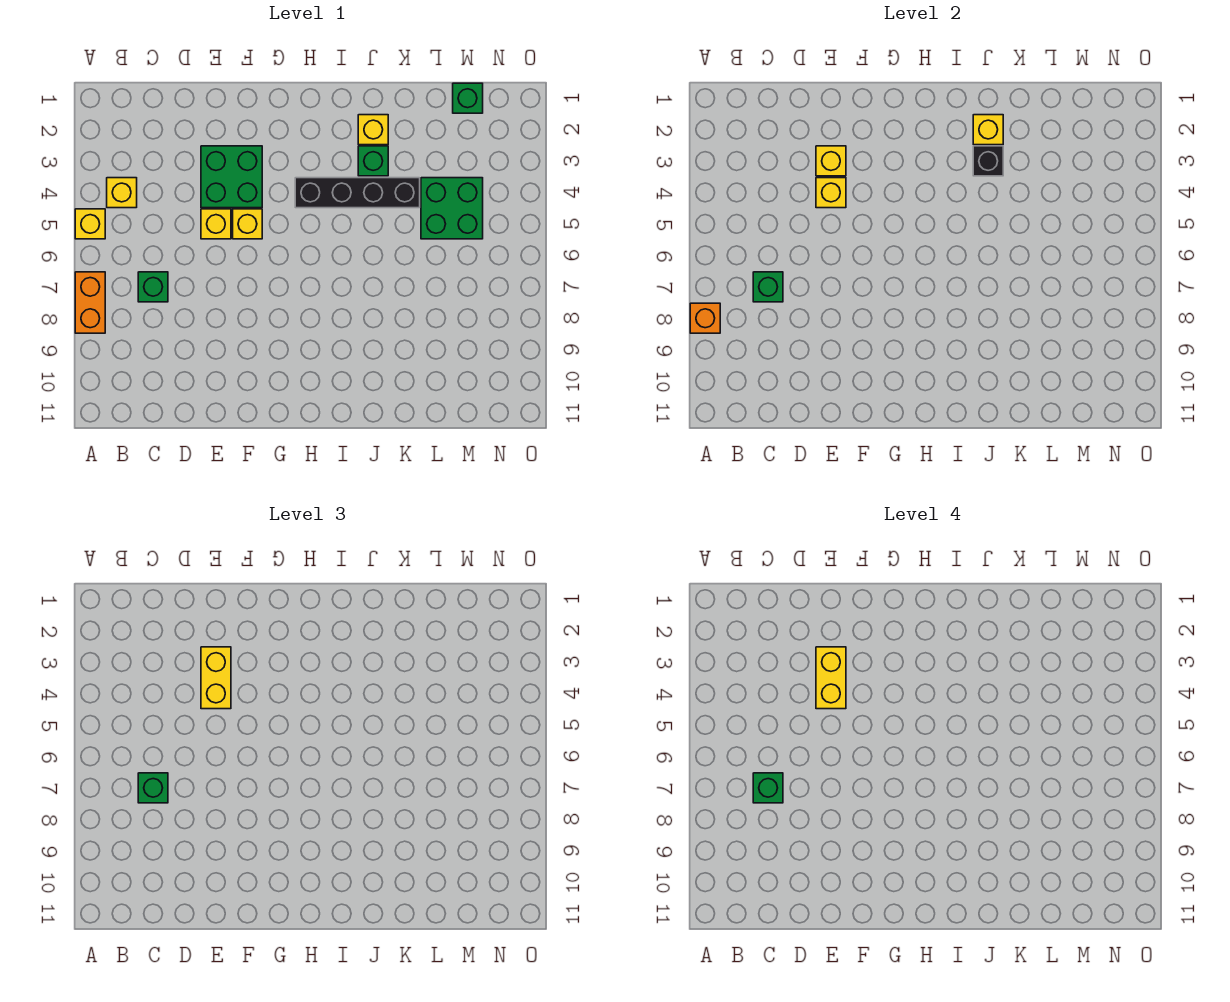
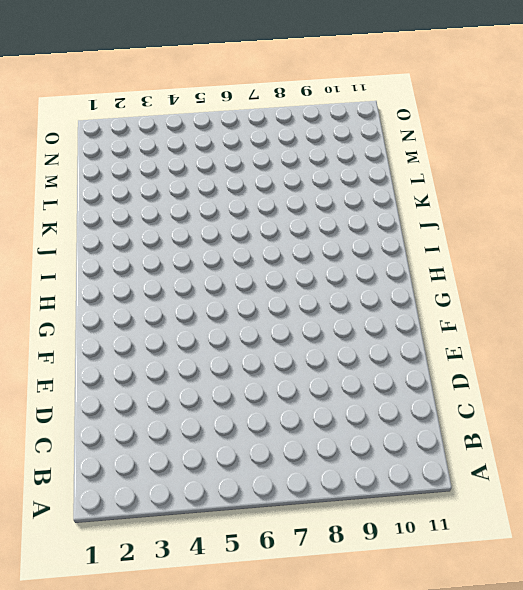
none -> yellow brick A5 level 1
none -> orange brick A7:A8 level 1
none -> yellow brick B4 level 1

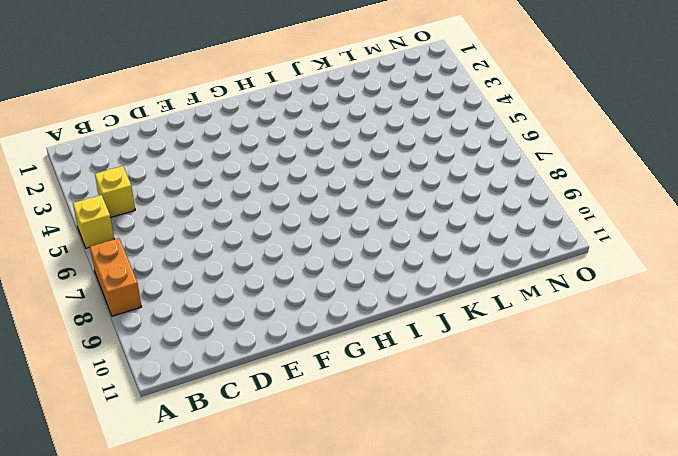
none -> green brick C7 level 1
none -> green brick E3:F4 level 1
none -> yellow brick E5 level 1

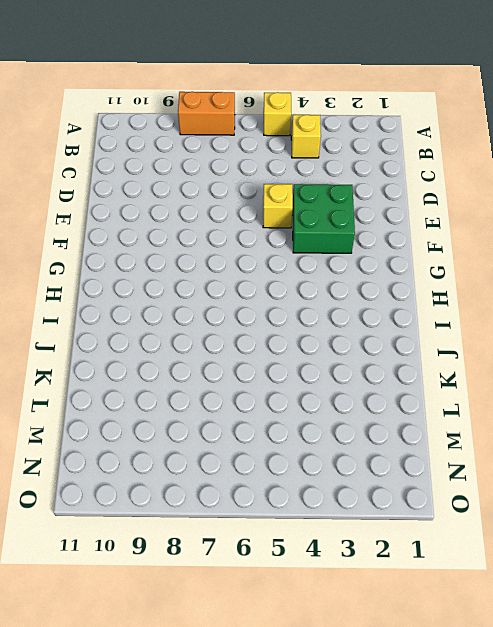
none -> green brick C7 level 1
none -> yellow brick F5 level 1
none -> black brick H4:K4 level 1

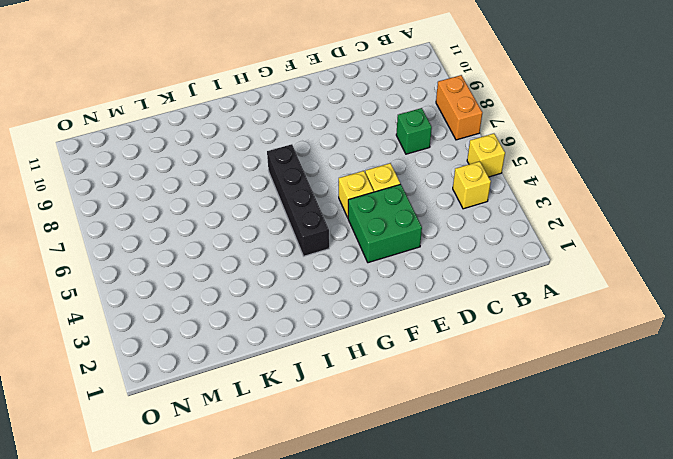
black brick H4:H7 level 1 -> black brick H4:K4 level 1
none -> yellow brick J2 level 1
none -> green brick J3 level 1
none -> green brick L4:M5 level 1

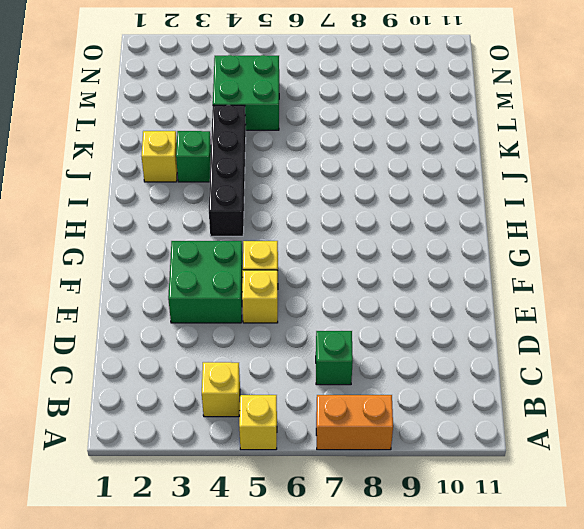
none -> green brick M1 level 1
none -> orange brick A8 level 2
none -> green brick C7 level 2

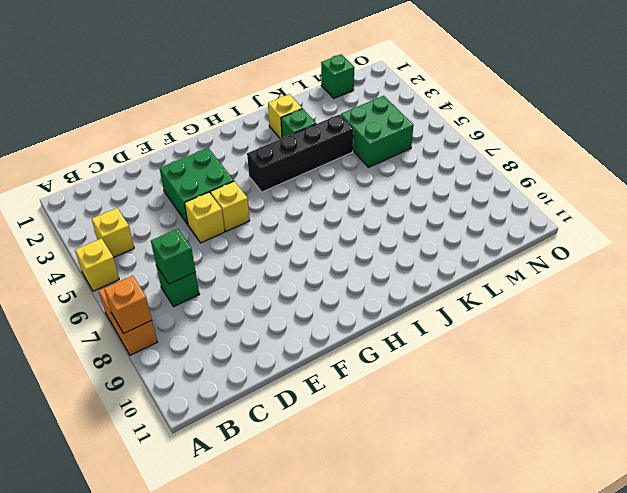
none -> yellow brick E3 level 2
none -> yellow brick E4 level 2
none -> yellow brick J2 level 2

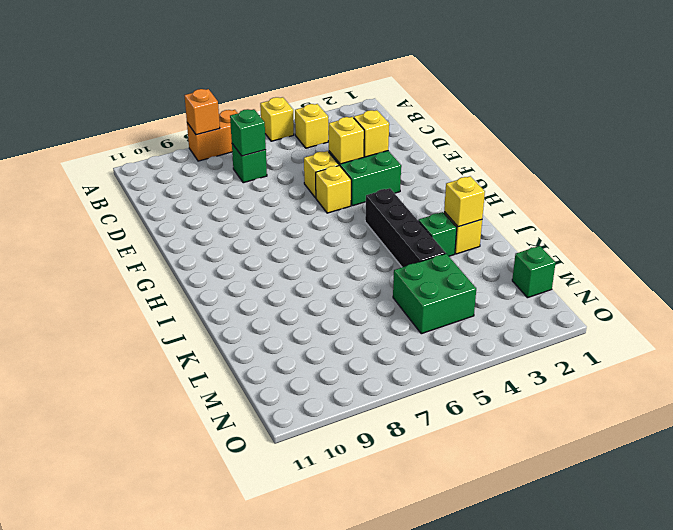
none -> black brick J3 level 2
none -> green brick C7 level 3
none -> yellow brick E3:E4 level 3

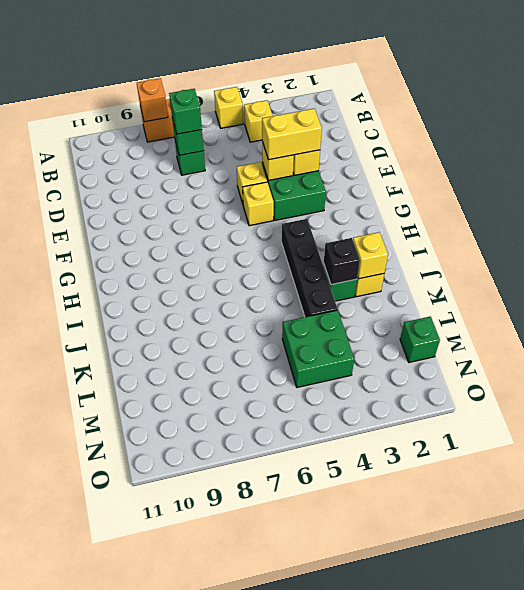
none -> green brick C7 level 4
none -> yellow brick E3:E4 level 4

